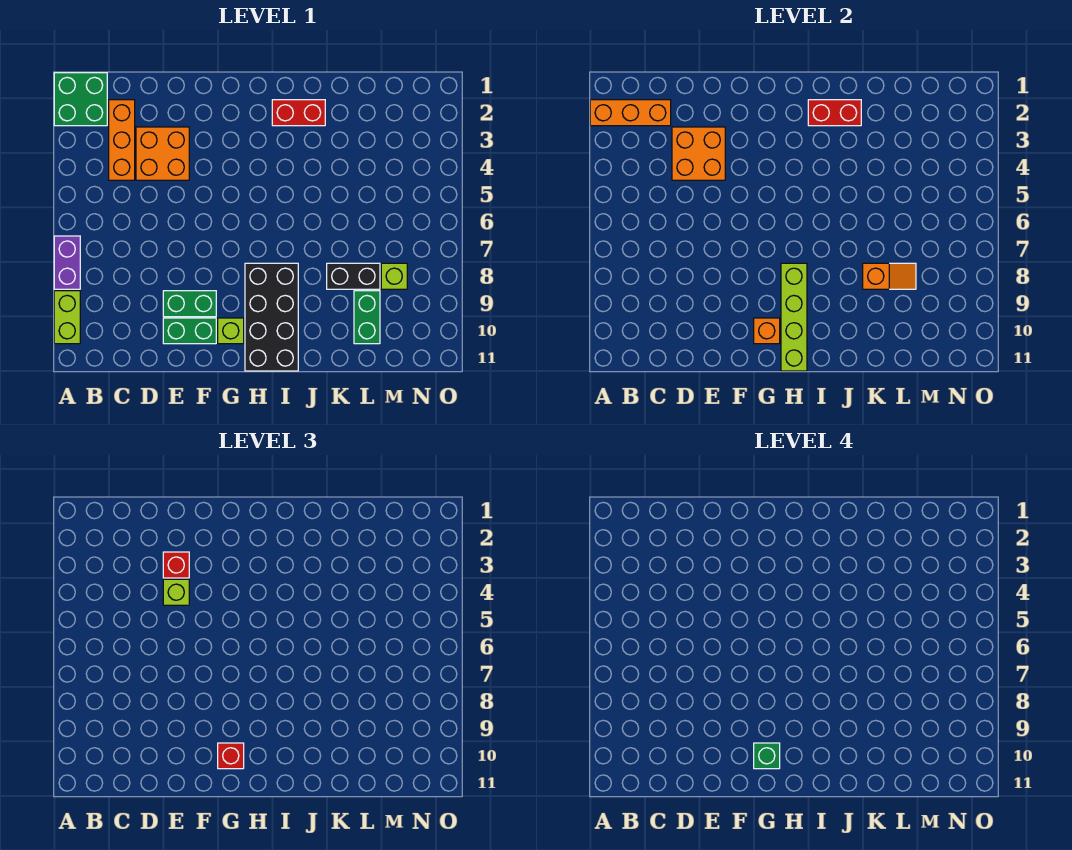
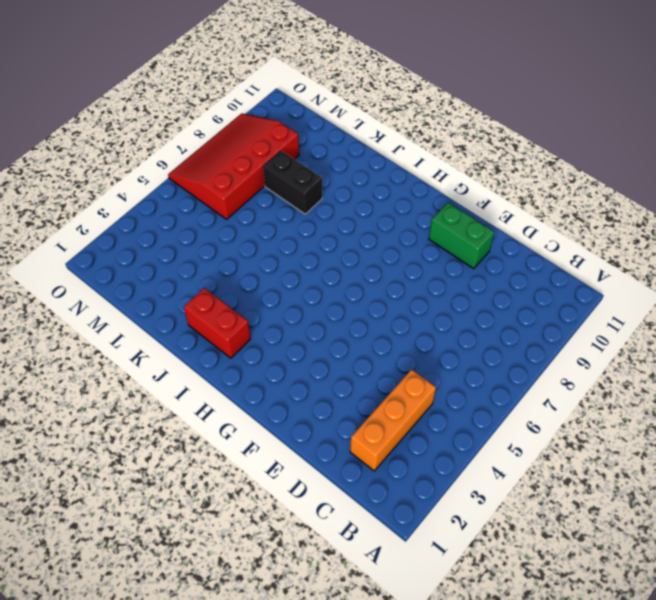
red slope M6:O9 level 1 top M -> lime brick M8 level 1
none -> green brick A1:B2 level 1
none -> purple brick A7:A8 level 1
none -> lime brick A9:A10 level 1

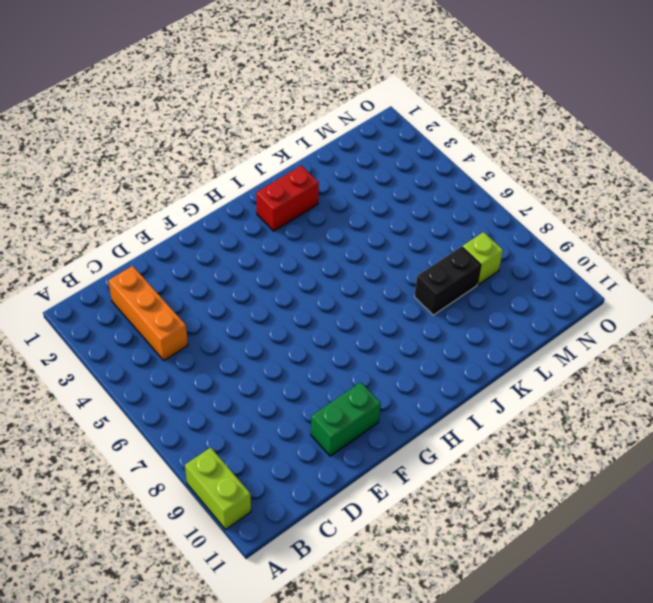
none -> green brick A1:B2 level 1
none -> purple brick A7:A8 level 1
none -> orange brick D3:E4 level 1

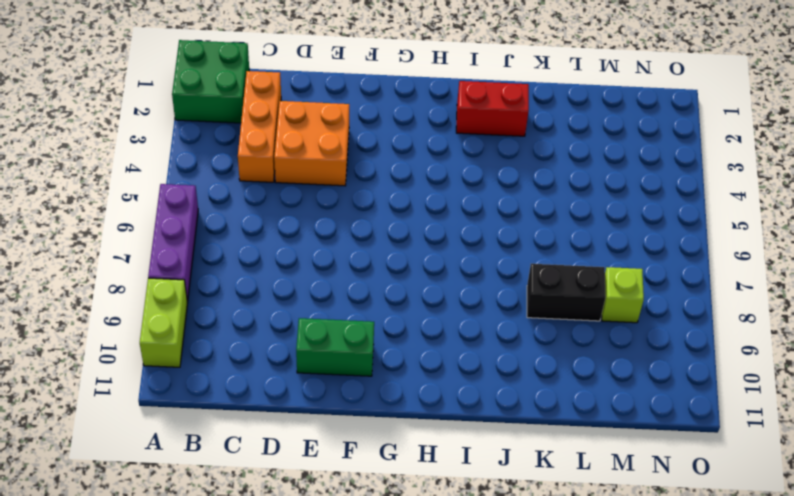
purple brick A6:A8 level 1 -> purple brick A7:A8 level 1
none -> green brick E9:F9 level 1
none -> lime brick G10 level 1
none -> black brick H8:I11 level 1

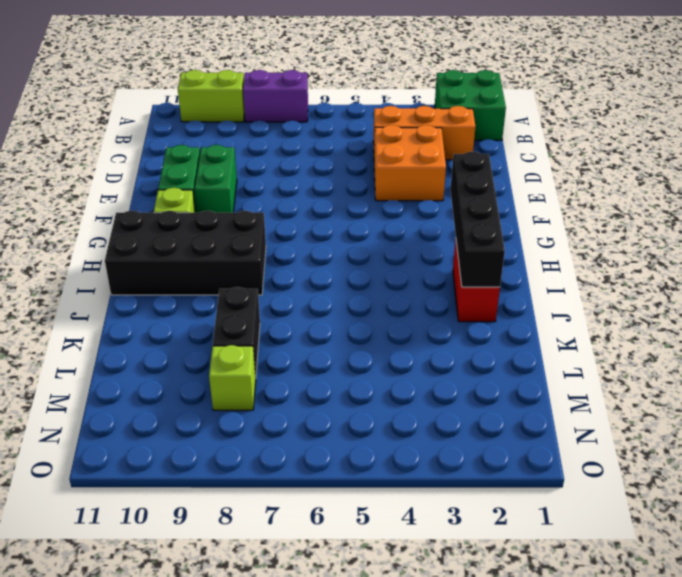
black brick G2:J2 level 2 -> red brick I2:J2 level 2
none -> green brick L9:L10 level 1
none -> orange brick A2:C2 level 2
none -> orange brick D3:E4 level 2

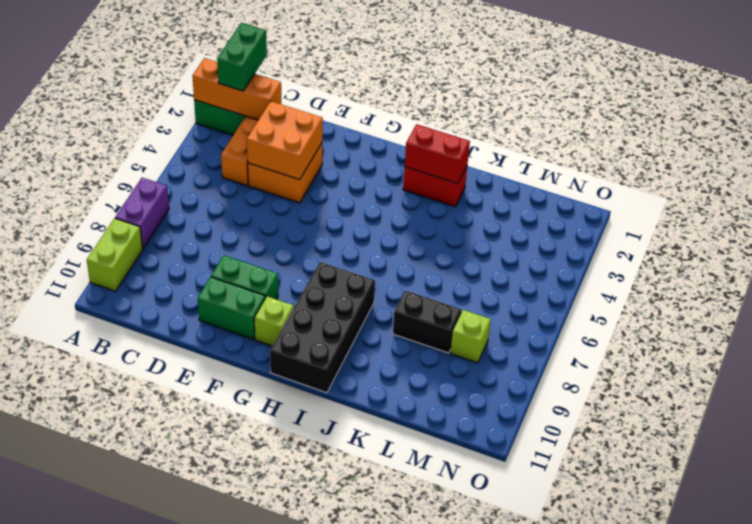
green brick B1:B2 level 3 -> green brick L9:L10 level 1
none -> orange brick G10 level 2
none -> lime brick H8:H11 level 2
none -> orange slope K8:L8 level 2 top K

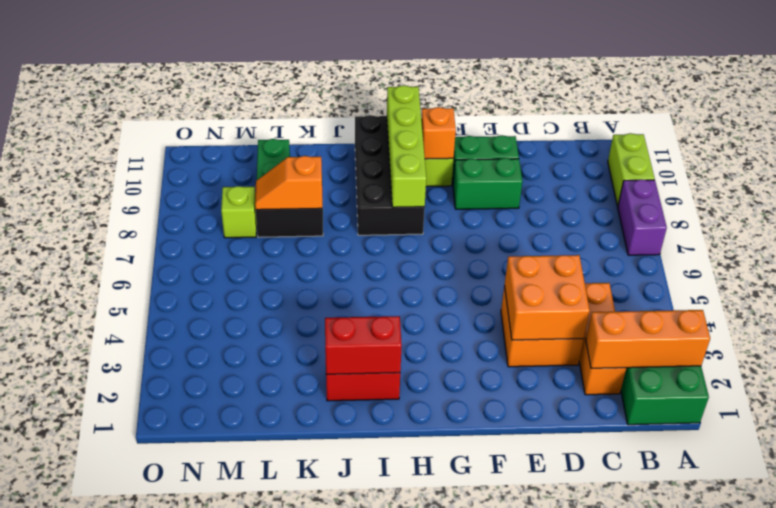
none -> red brick E3 level 3
none -> lime brick E4 level 3
none -> red brick G10 level 3

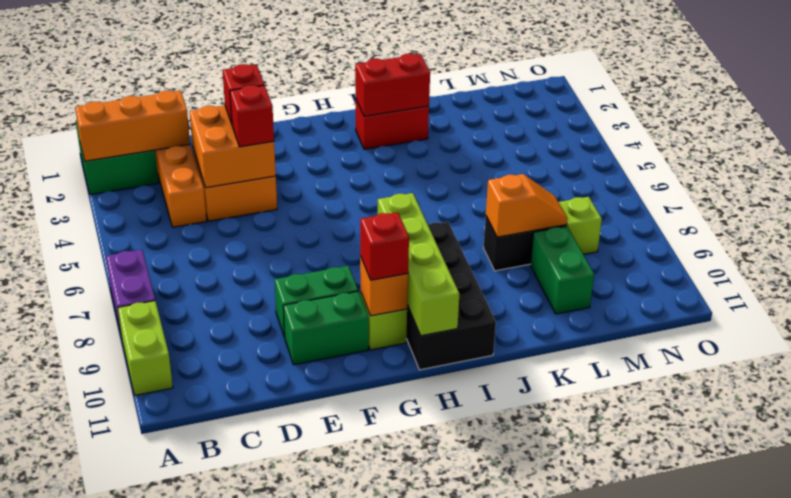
red brick E4 level 3 -> lime brick E4 level 3
none -> green brick G10 level 4

